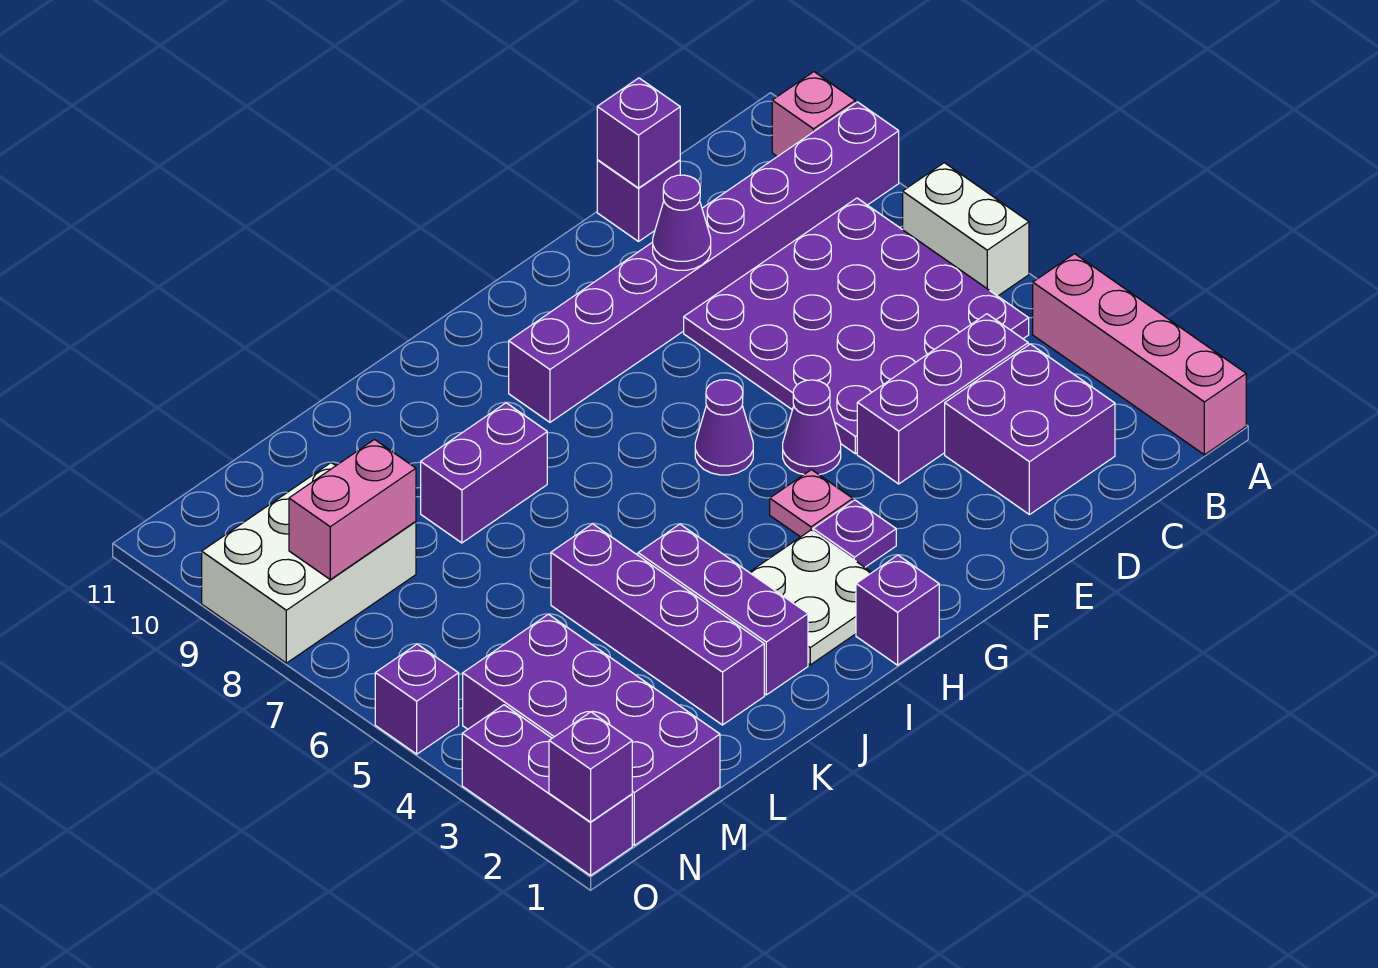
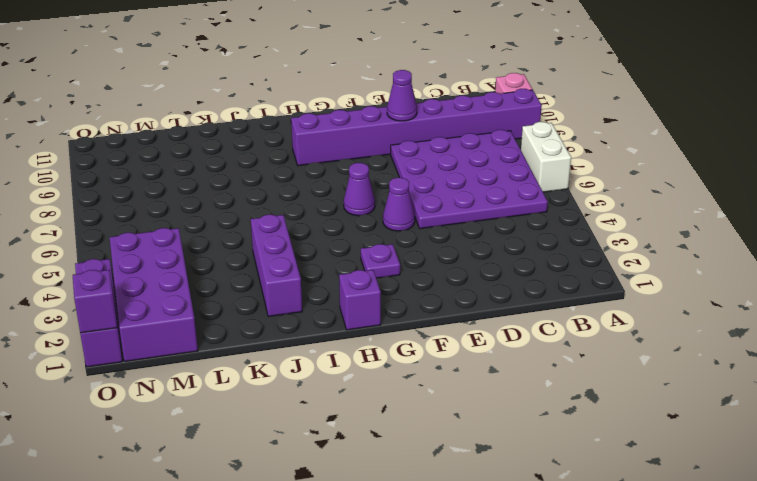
none -> pink brick A1:A4 level 1
none -> purple brick C2:D3 level 1
none -> purple brick C4:E4 level 1

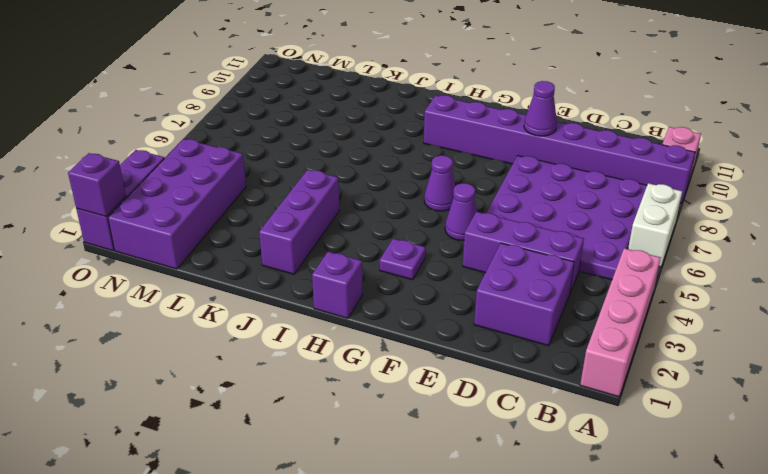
none -> purple brick D11 level 1
none -> pink plate G4 level 1
none -> white plate H2:I3 level 1

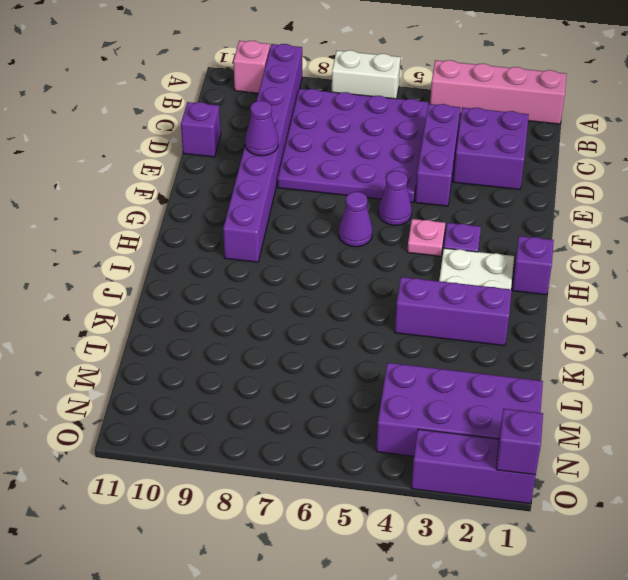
none -> purple brick J8:K8 level 1
none -> purple brick K2:K5 level 1
none -> white brick M8:O9 level 1

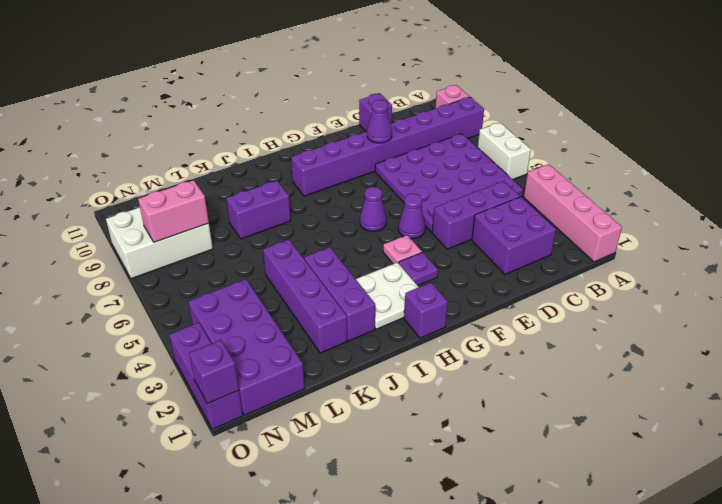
none -> purple brick O5 level 1
none -> purple brick D11 level 2

